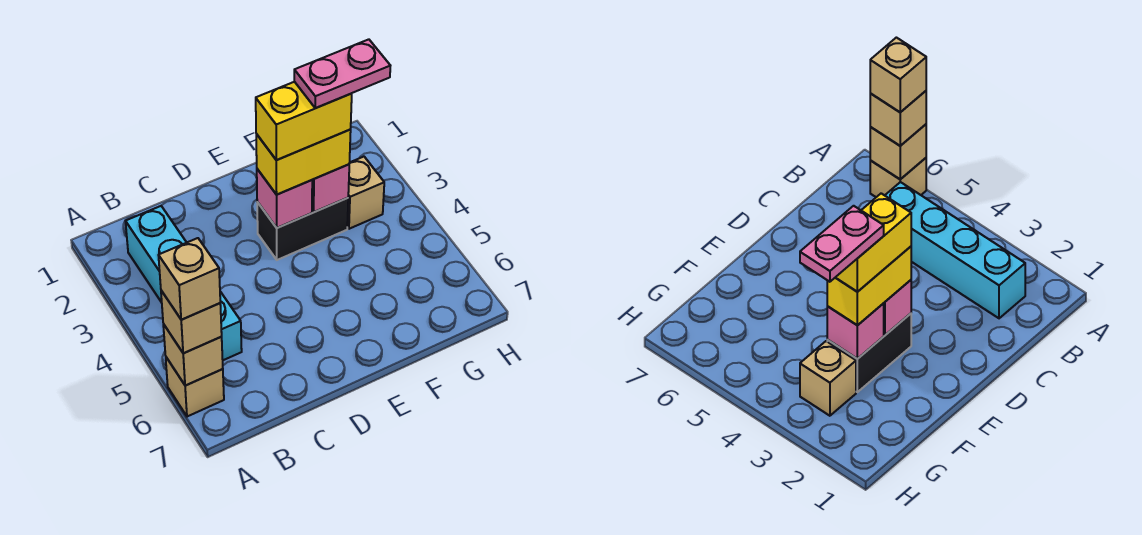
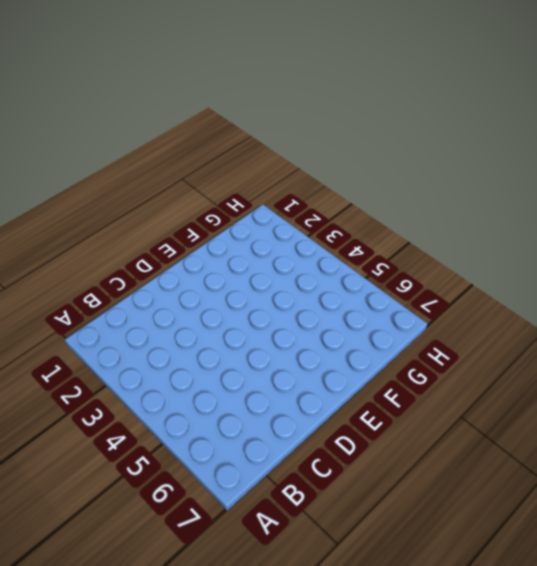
none -> tan brick A6 level 1
none -> cyan brick B2:B5 level 1
none -> black brick E3:F3 level 1

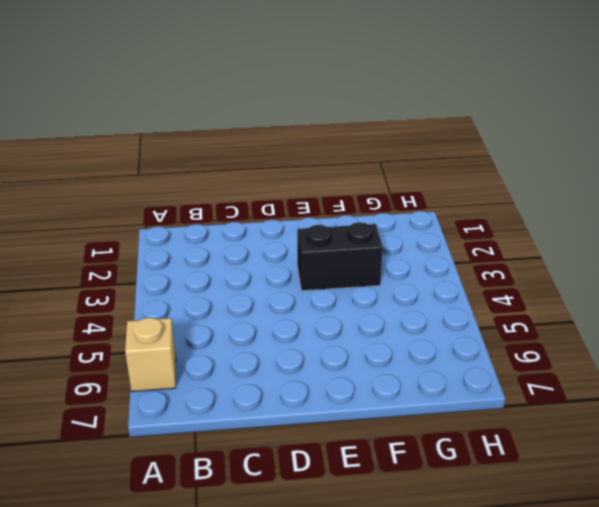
none -> cyan brick B2:B5 level 1
none -> tan brick G3 level 1
none -> tan brick A6 level 2

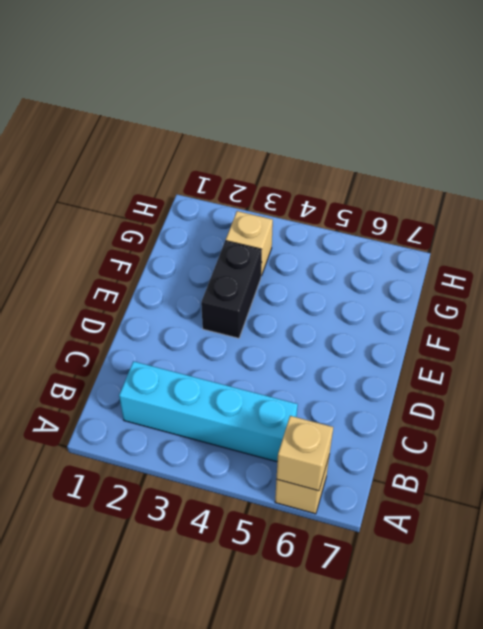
none -> pink brick E3 level 2
none -> pink brick F3 level 2
none -> tan brick A6 level 3

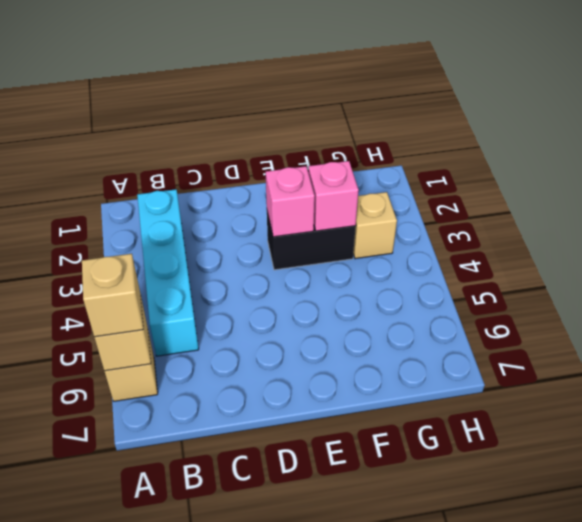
none -> yellow brick E3:F3 level 3
none -> tan brick A6 level 4
none -> yellow brick E3:F3 level 4

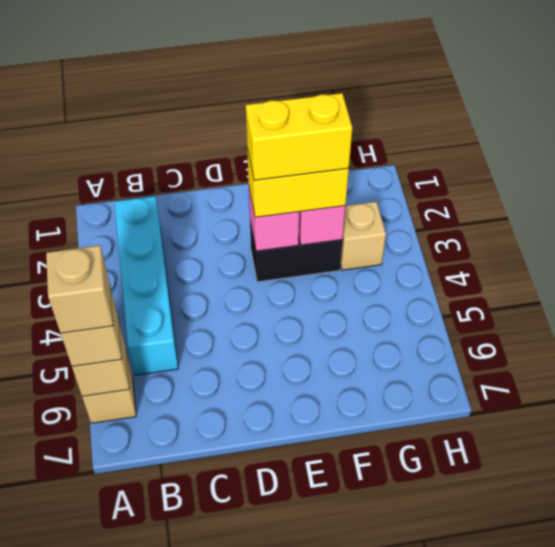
none -> pink plate F3:G3 level 5

